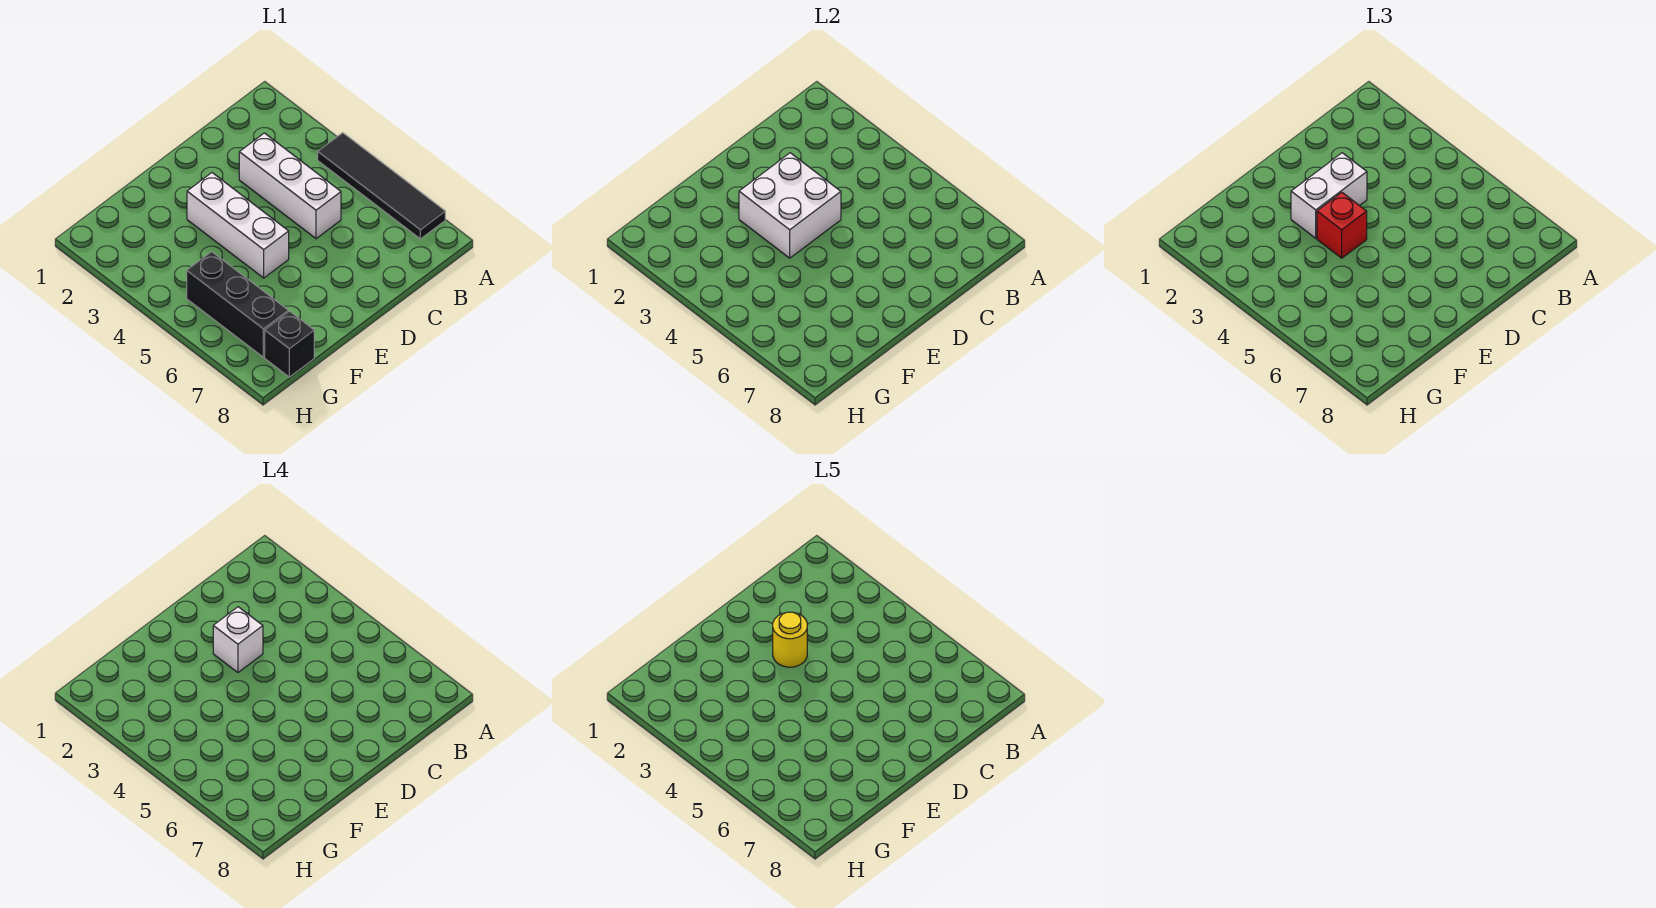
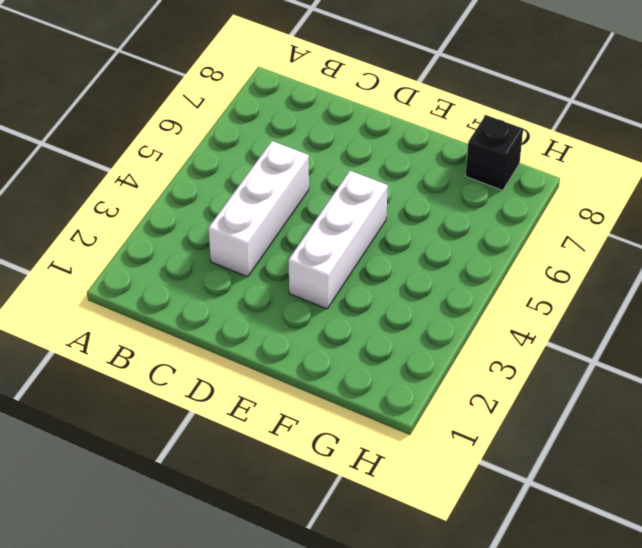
none -> black tile A4:A7 level 1
none -> black brick G5:G7 level 1

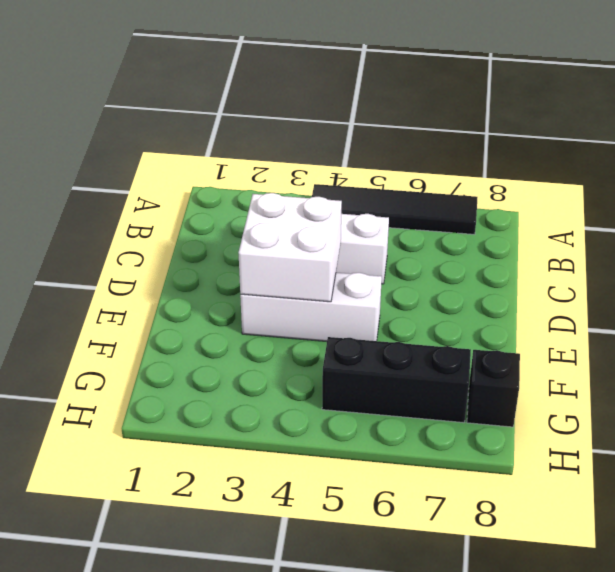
none -> white brick D3:E3 level 3
none -> red brick E4 level 3

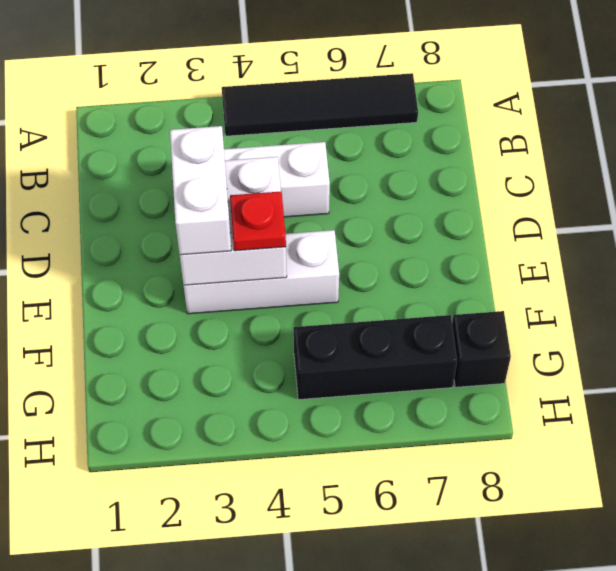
red plate E4 level 3 -> red brick E4 level 3
none -> white brick D3 level 4
none -> yellow round brick D3 level 5

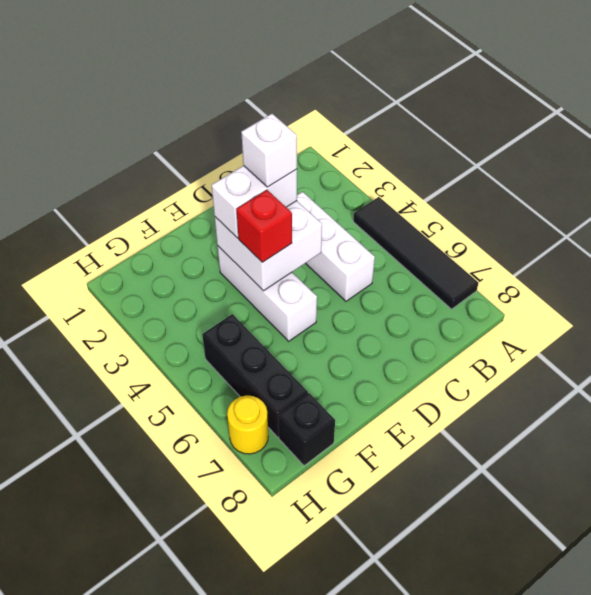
yellow round brick H7 level 1 -> yellow round brick D3 level 5

